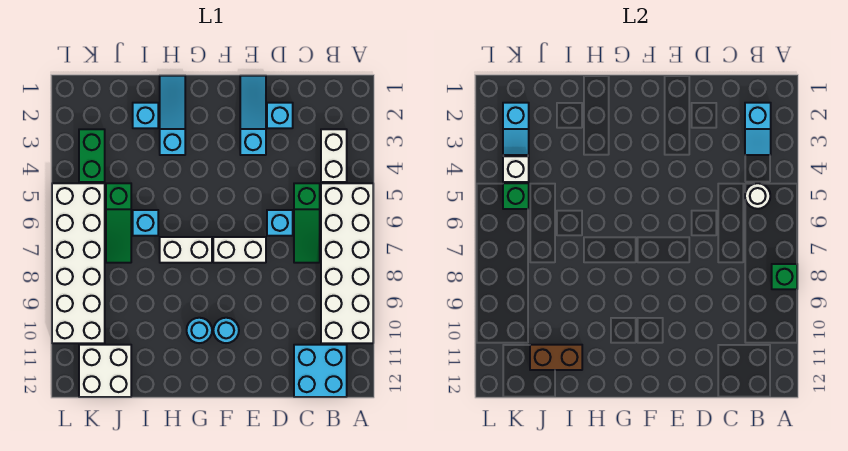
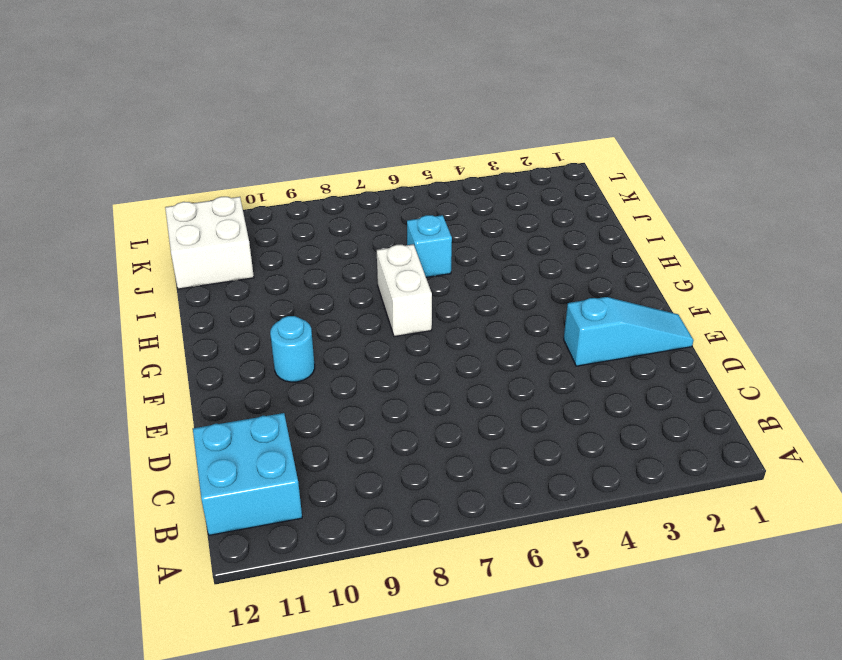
none -> white brick A5:B10 level 1
none -> white brick B3:B4 level 1
none -> green slope C5:C7 level 1 top 5

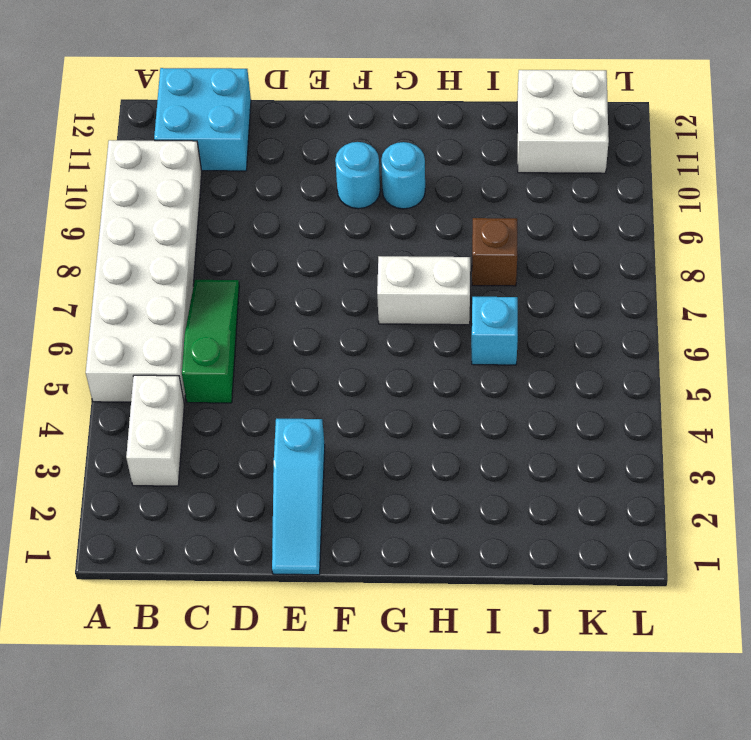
brown brick I8 level 1 -> none
none -> cyan brick D2 level 1
none -> cyan brick D6 level 1
none -> white brick E7:F7 level 1

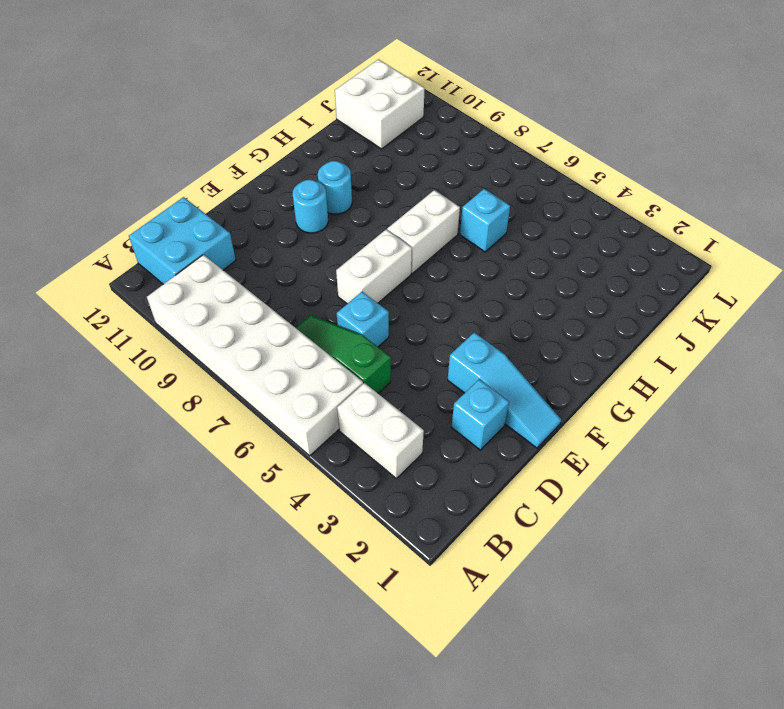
none -> cyan slope H1:H3 level 1 top 3
none -> cyan brick I2 level 1
none -> green slope J5:J7 level 1 top 5

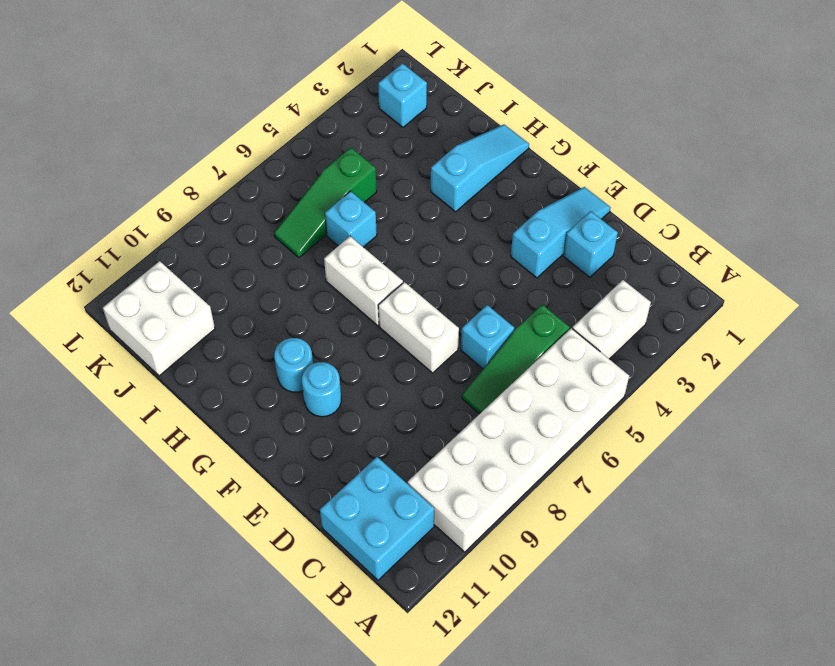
cyan brick K2 level 1 -> cyan brick I2 level 1
none -> green brick K3:K4 level 1
none -> white brick K5:L10 level 1
none -> green brick A8 level 2

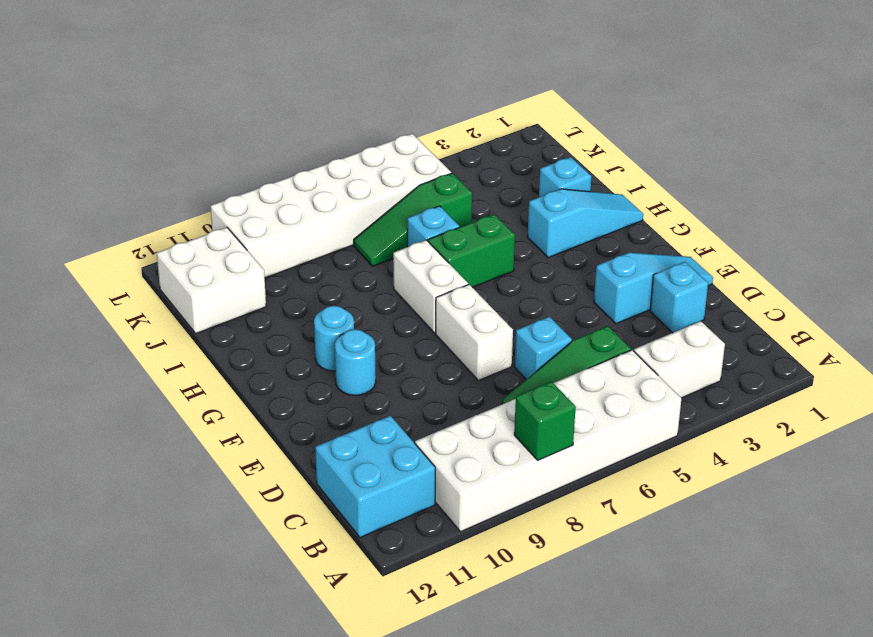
green brick H5:H6 level 1 -> green brick K3:K4 level 1
none -> cyan slope B2:B3 level 2 top 2
none -> white round brick B5 level 2
none -> brown brick I11:J11 level 2

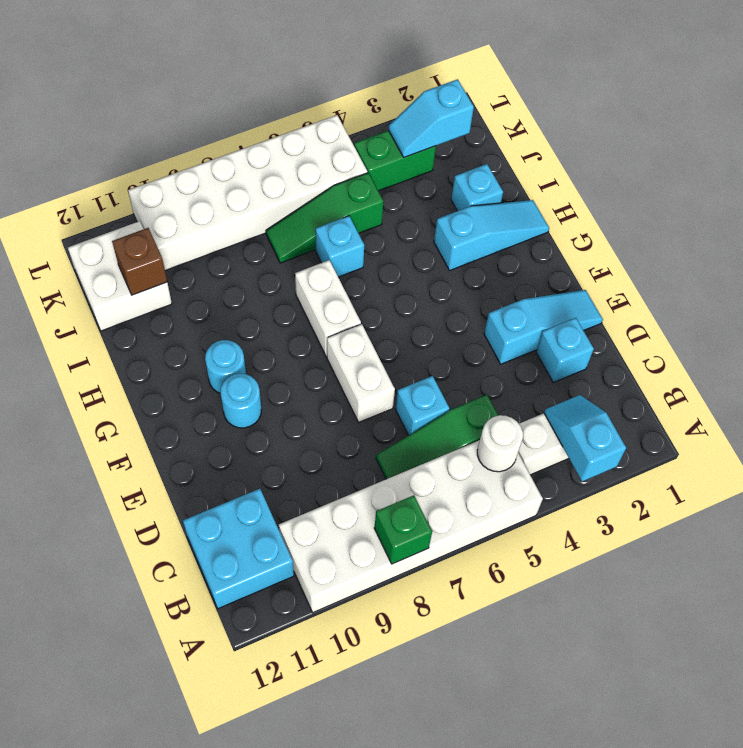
cyan slope A3:B3 level 2 top A -> cyan slope B2:B3 level 2 top 2
brown brick J11 level 2 -> brown brick I11:J11 level 2
none -> white brick K4 level 2
none -> green brick K5 level 2

